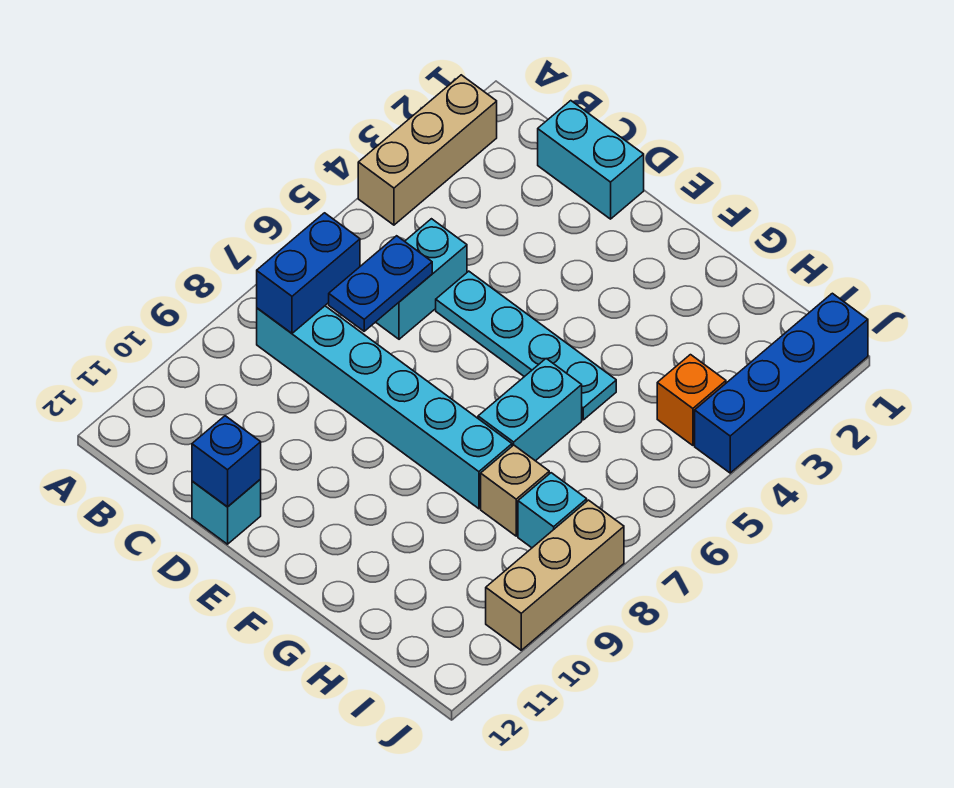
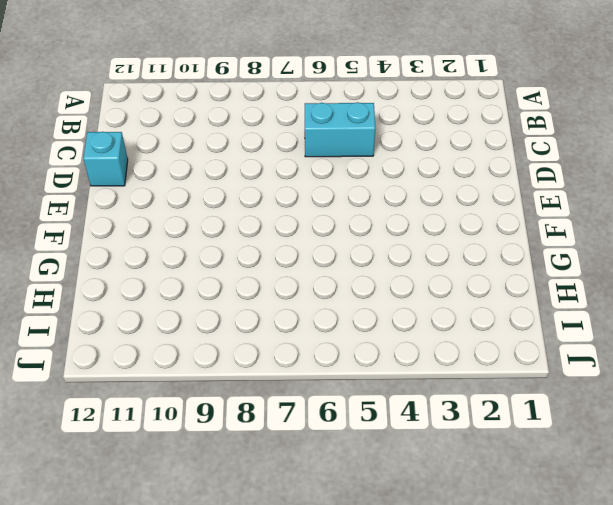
none -> tan brick A2:A4 level 1
none -> cyan brick B8:G8 level 1
none -> cyan brick C1:D1 level 1

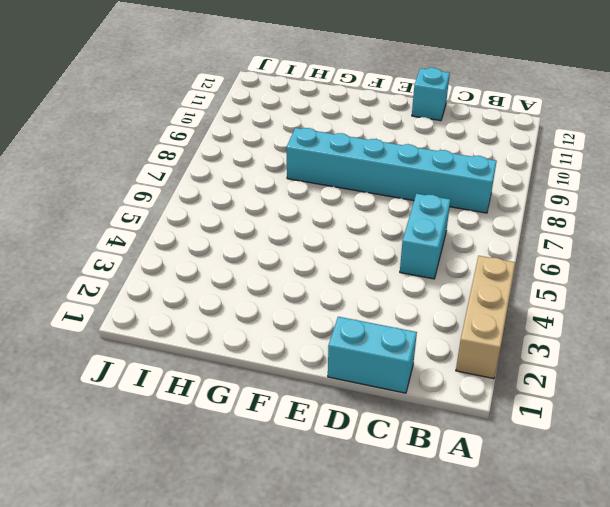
none -> cyan plate D5:G5 level 1
none -> cyan brick G6:G7 level 1
none -> tan brick H8 level 1

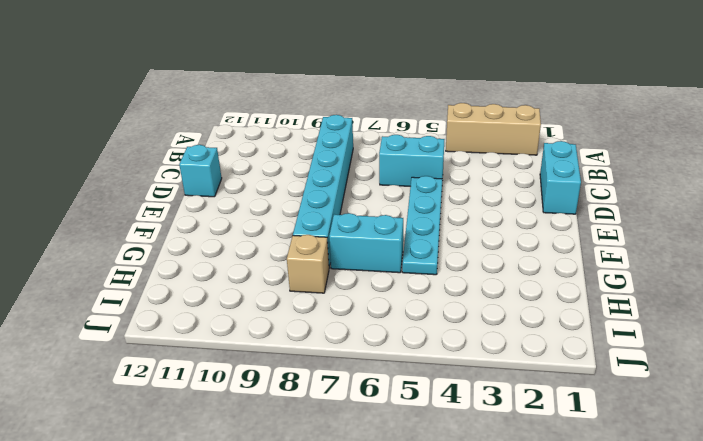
none -> orange brick I4 level 1
none -> cyan brick I8 level 1
none -> blue brick J1:J4 level 1

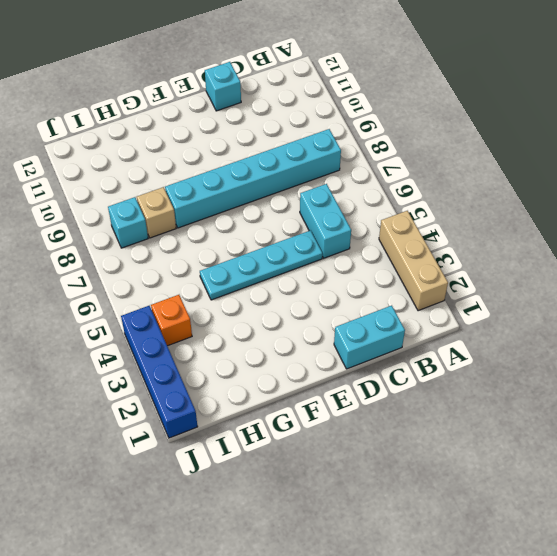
none -> cyan brick G6:G7 level 1
none -> tan brick J8:J10 level 1
none -> blue brick B7:B8 level 2

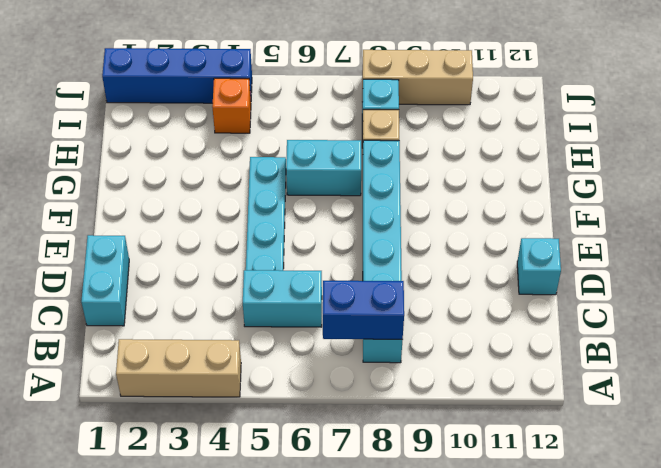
none -> blue plate C6:C7 level 2
none -> blue brick D12 level 2

